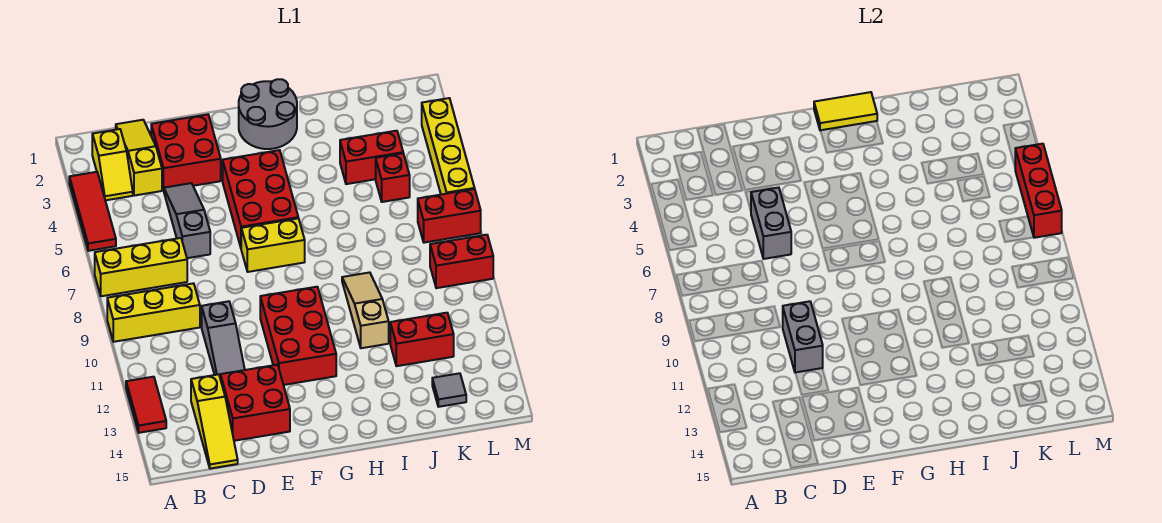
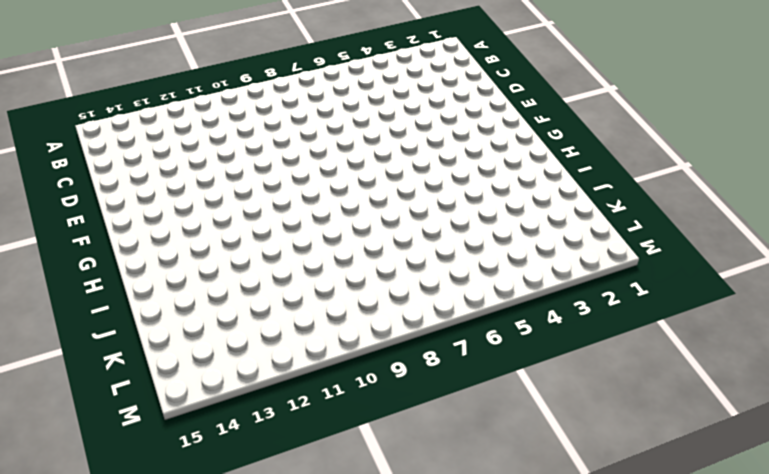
none -> red tile A3:A5 level 1
none -> yellow brick A7:C7 level 1
none -> yellow brick A9:C9 level 1

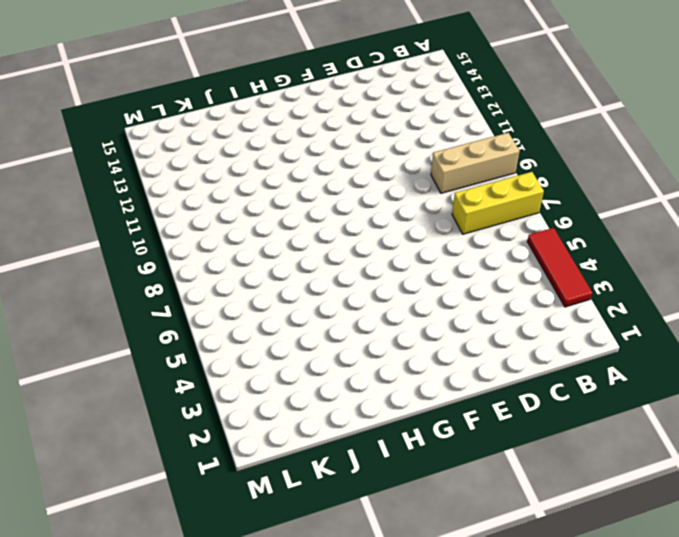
tan brick A9:C9 level 1 -> yellow brick A9:C9 level 1
none -> red tile A12:A13 level 1
none -> yellow slope B2:B3 level 1 top 2
none -> yellow slope C1:C3 level 1 top 3

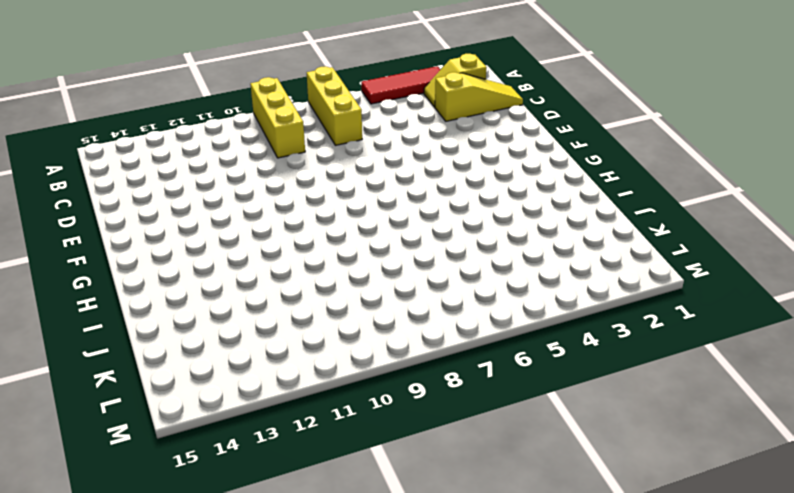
none -> red tile A12:A13 level 1
none -> yellow slope C13:C15 level 1 top 13
none -> red brick D2:E3 level 1

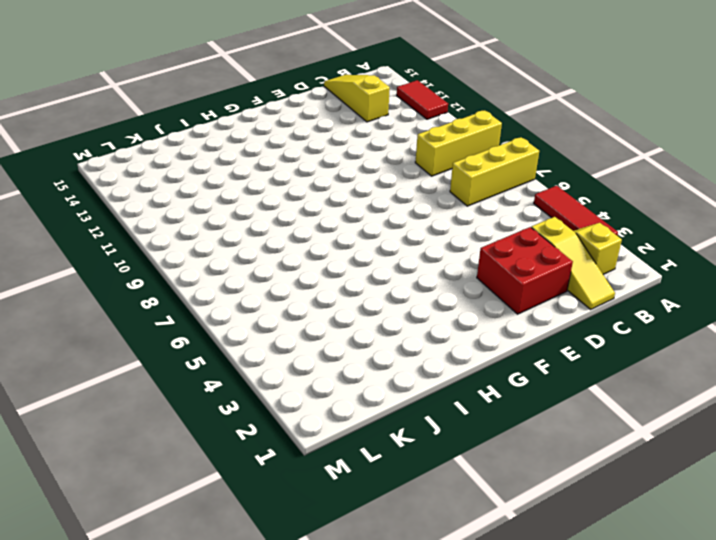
none -> grey slope D4:D6 level 1 top 6
none -> grey slope D10:D12 level 1 top 10
none -> red brick D13:E14 level 1

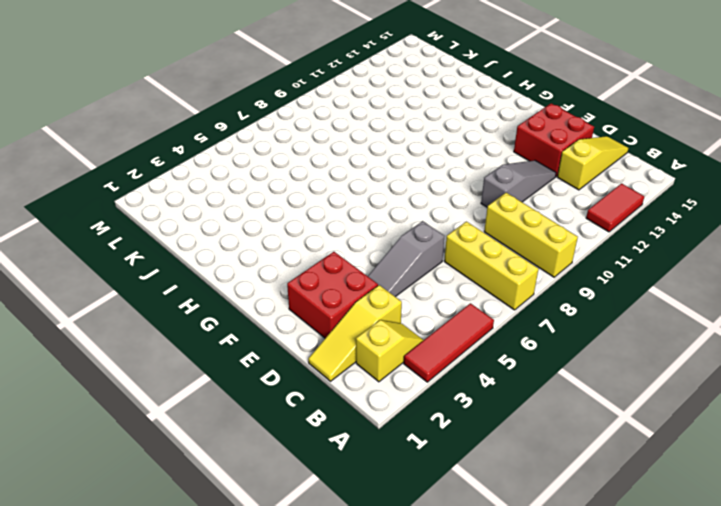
none -> red brick F4:G6 level 1
none -> yellow brick F7:G7 level 1
none -> red brick F10:G12 level 1

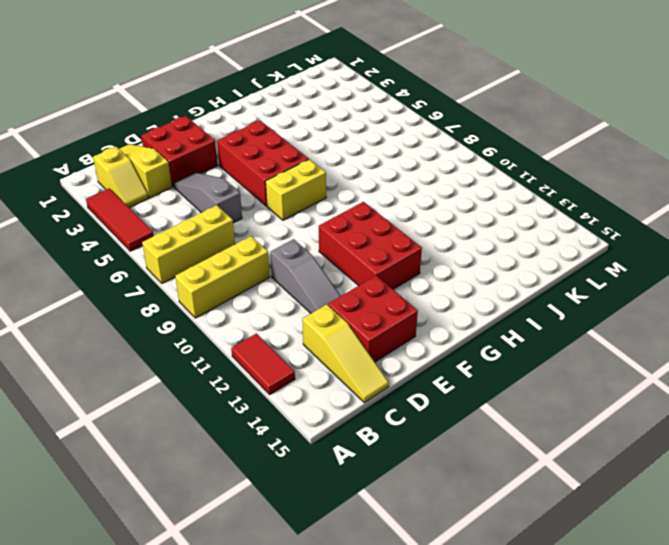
none -> grey round brick G1:H2 level 1
none -> tan slope I9:I11 level 1 top 11
none -> red brick J4:K4 level 1

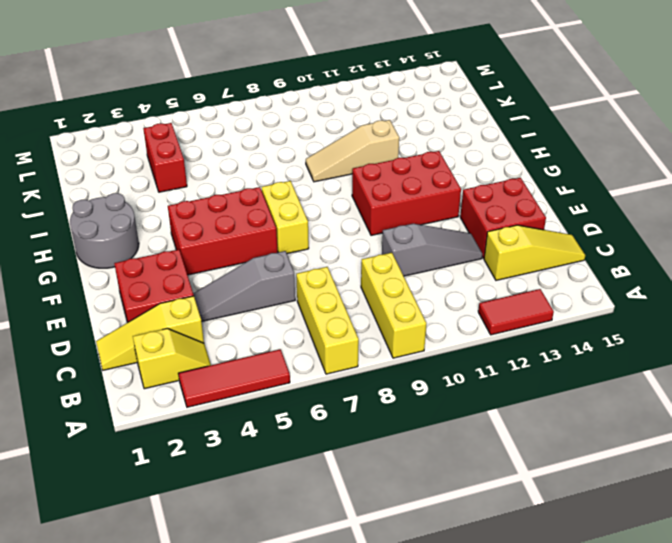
none -> red brick J12:K12 level 1
none -> red brick K5 level 1
none -> grey tile K14 level 1

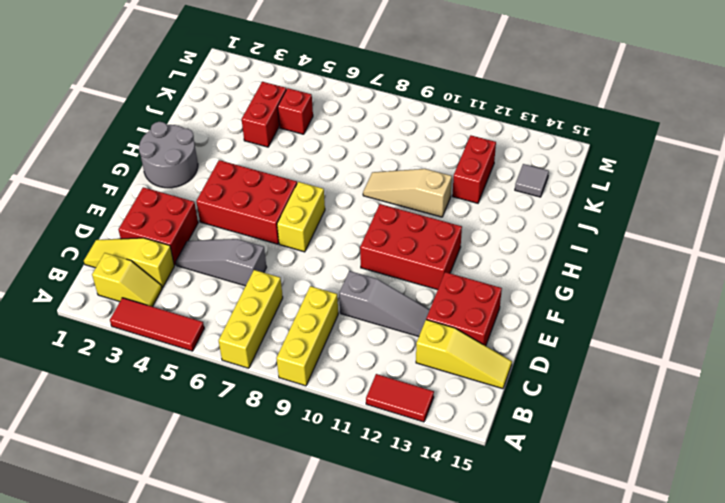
none -> red brick L7:M7 level 1
none -> red brick L9:M9 level 1
none -> yellow brick M3:M6 level 1

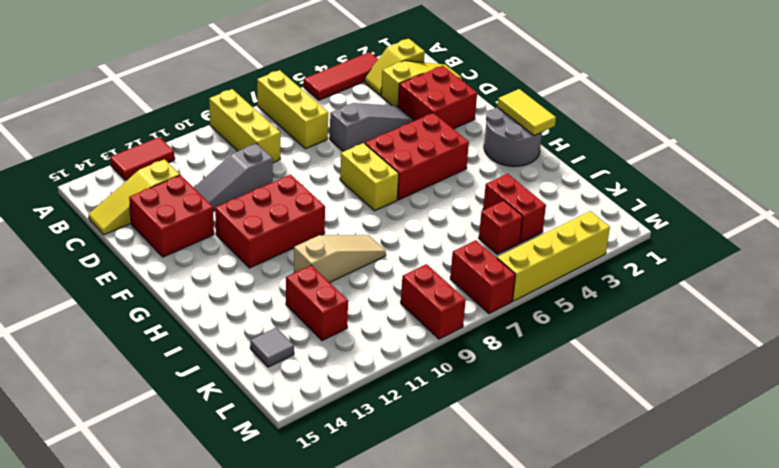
none -> grey brick D5:D6 level 2
none -> grey brick D10:D11 level 2
none -> red brick M5:M7 level 2

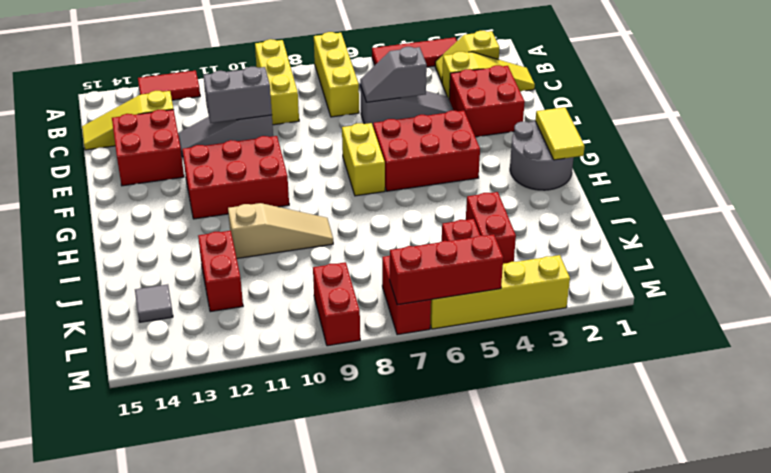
grey slope D5:D6 level 2 top 5 -> grey brick D5:D6 level 2

